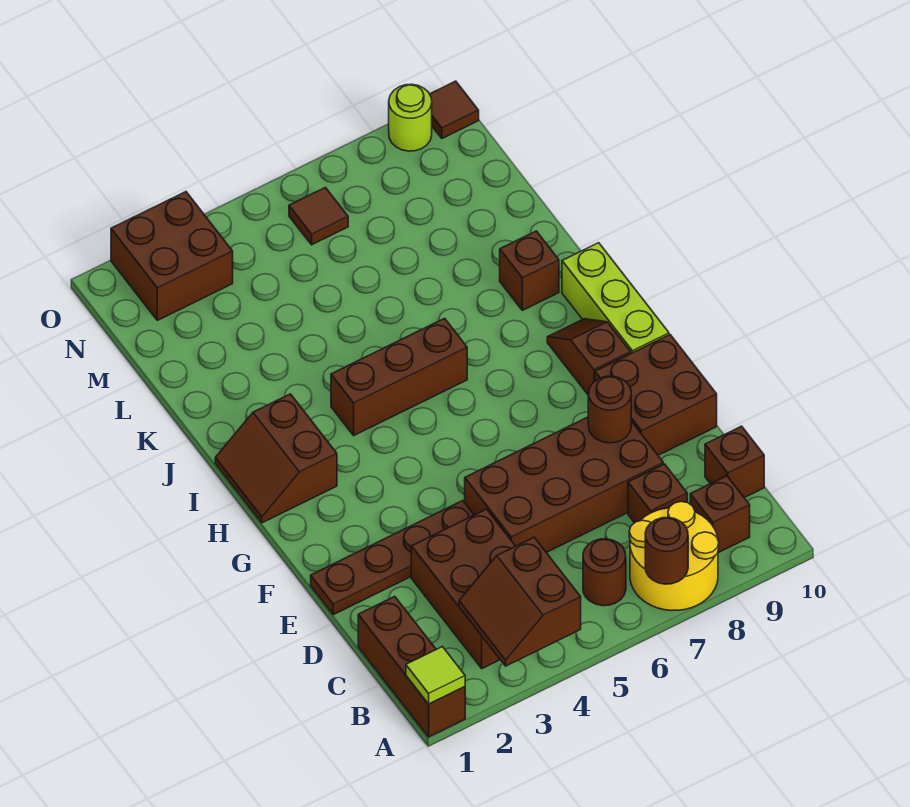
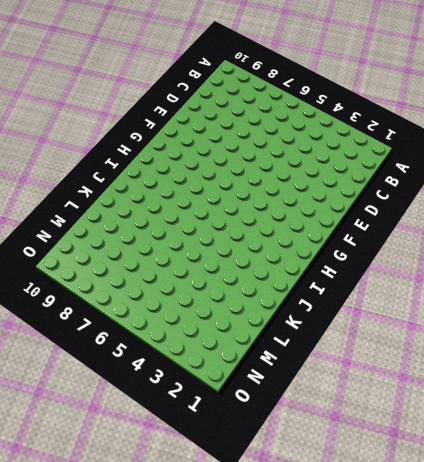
none -> brown brick A1:C1 level 1
none -> yellow round brick A7:B8 level 1
none -> brown brick B3:D4 level 1

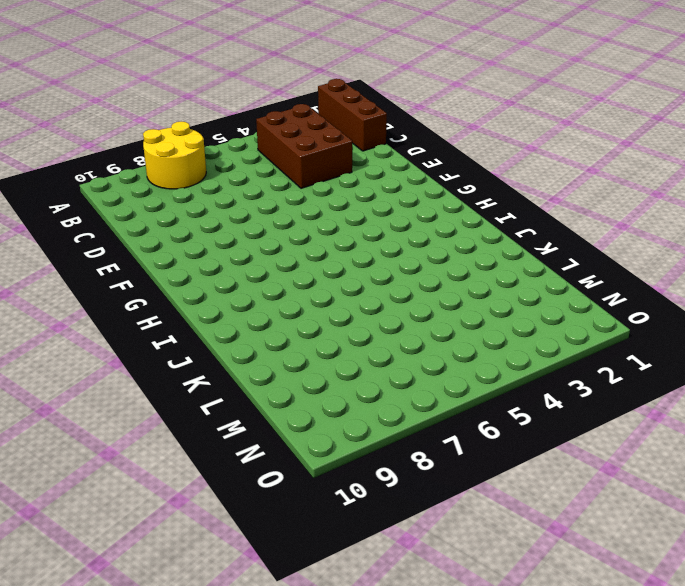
none -> brown round brick B6 level 1
none -> brown brick B9 level 1
none -> brown brick C8 level 1

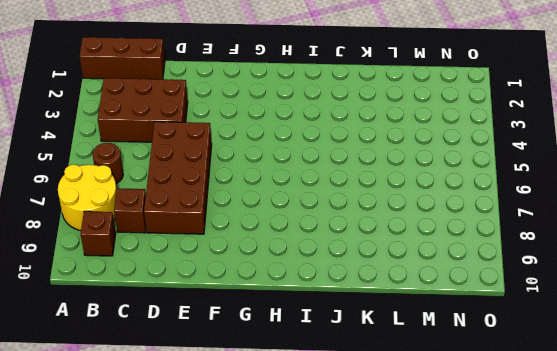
none -> brown brick C10 level 1
none -> brown plate E1:E4 level 1
none -> brown brick E9:F10 level 1

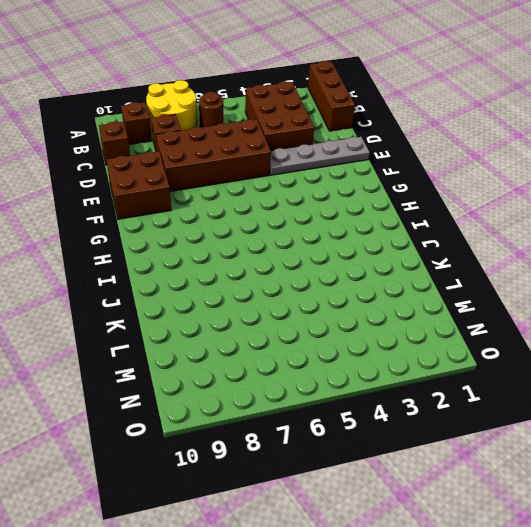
grey plate E1:E4 level 1 -> brown plate E1:E4 level 1
none -> brown slope G9:H9 level 1 top G
none -> lime brick G10:I10 level 1
none -> brown slope H1:I2 level 1 top 2

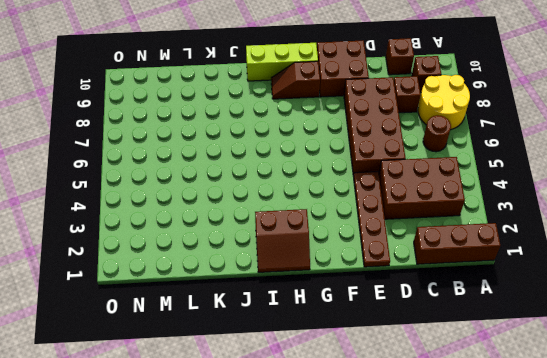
none -> brown brick I4:I6 level 1
none -> brown brick J9 level 1
none -> brown brick N2:O3 level 1

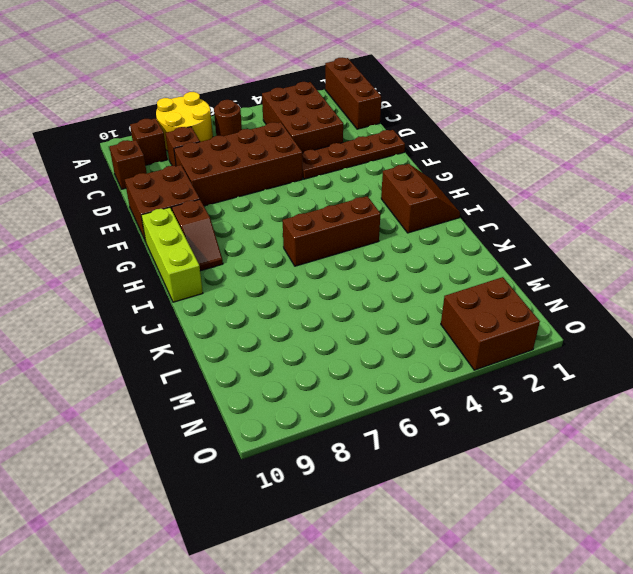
none -> brown brick J9 level 1
none -> brown tile N6 level 1
none -> lime round brick O9 level 1

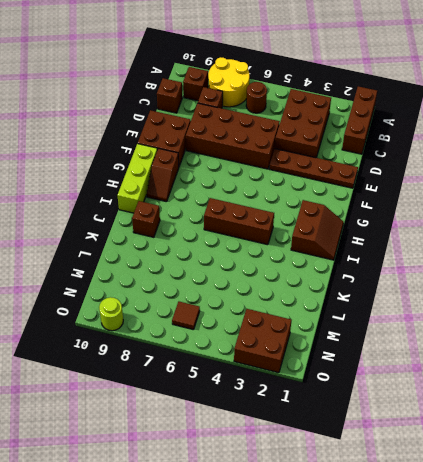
none -> brown tile O10 level 1
none -> lime tile A1 level 2
none -> brown slope A3:B4 level 2 top 4

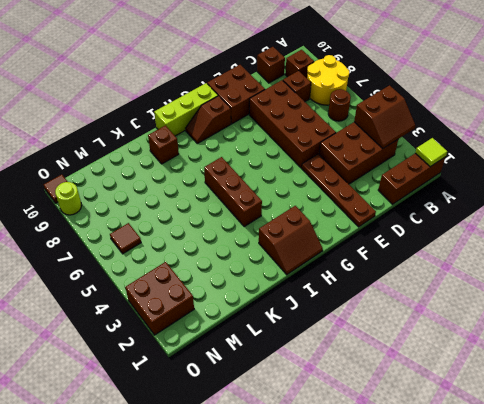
none -> brown round brick A7 level 2
none -> brown round brick E8 level 2

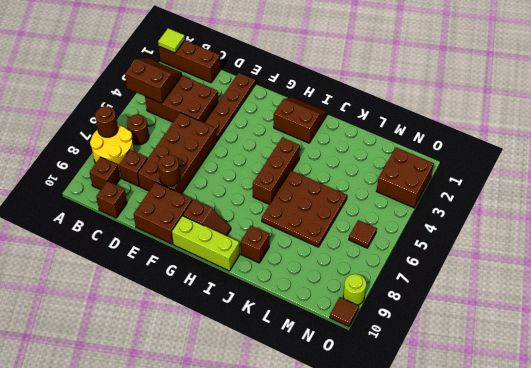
brown plate J5:L7 level 1 -> none

